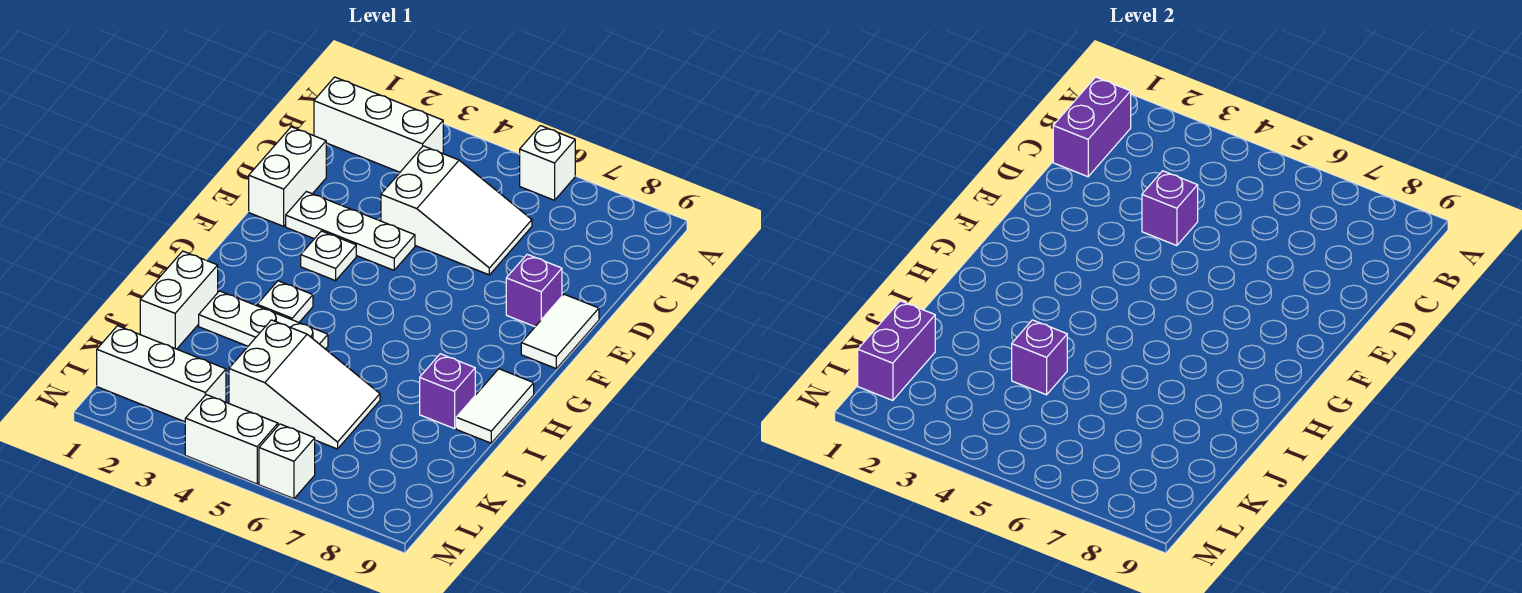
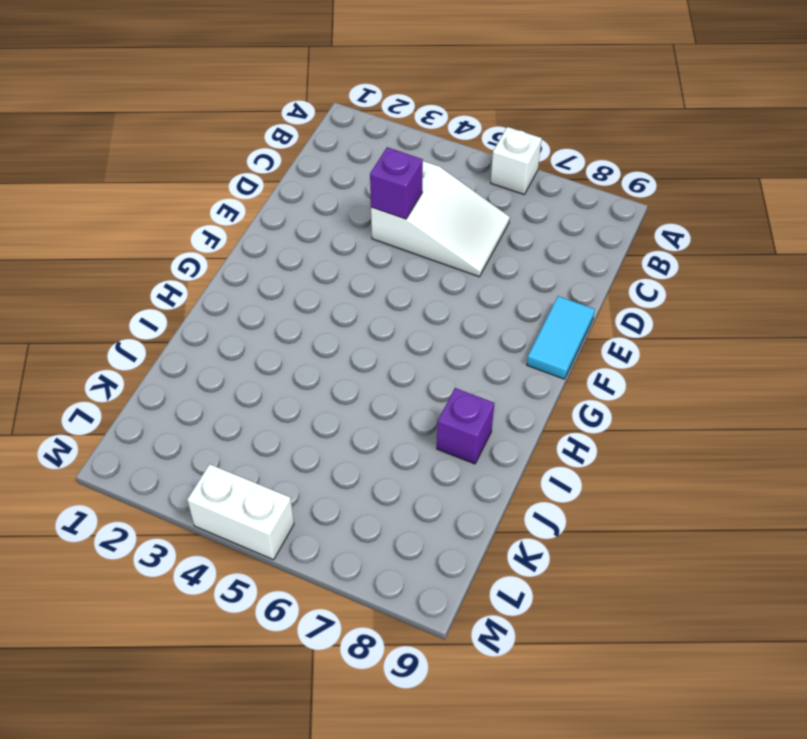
cyan tile E9:F9 level 1 -> white tile E9:F9 level 1
none -> white brick B1:B3 level 1
none -> white brick D1:E1 level 1
none -> white plate E2:E4 level 1

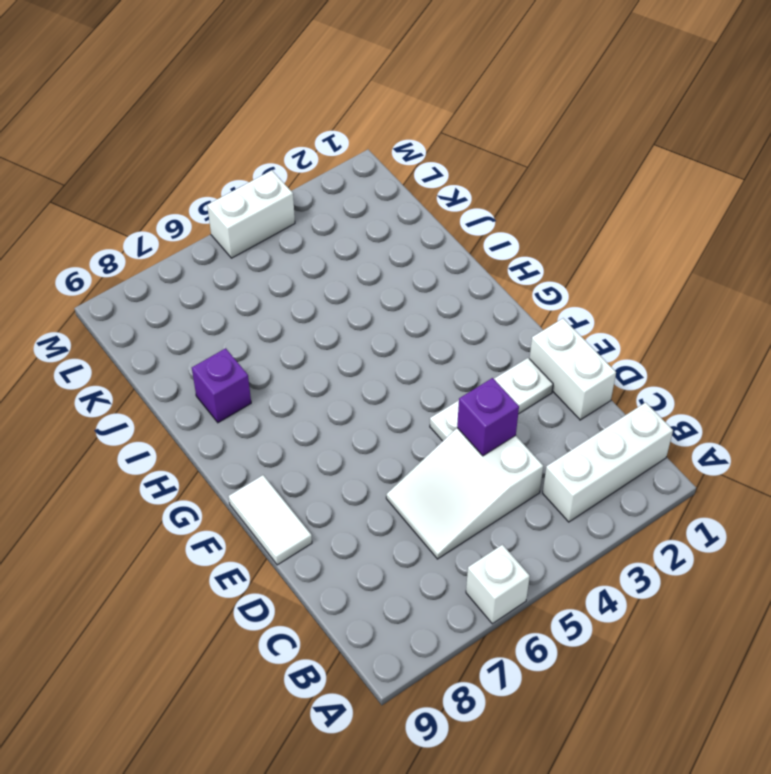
none -> purple brick E8 level 1
none -> white plate F3 level 1
none -> white plate H3 level 1

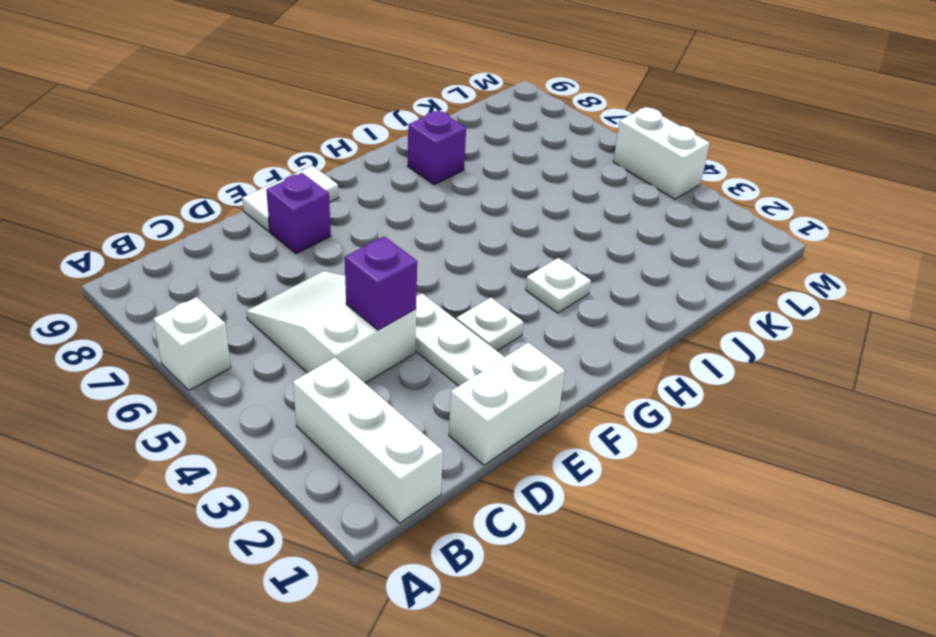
none -> white tile H9:I9 level 1
none -> white brick I1:J1 level 1
none -> white plate I2:I4 level 1

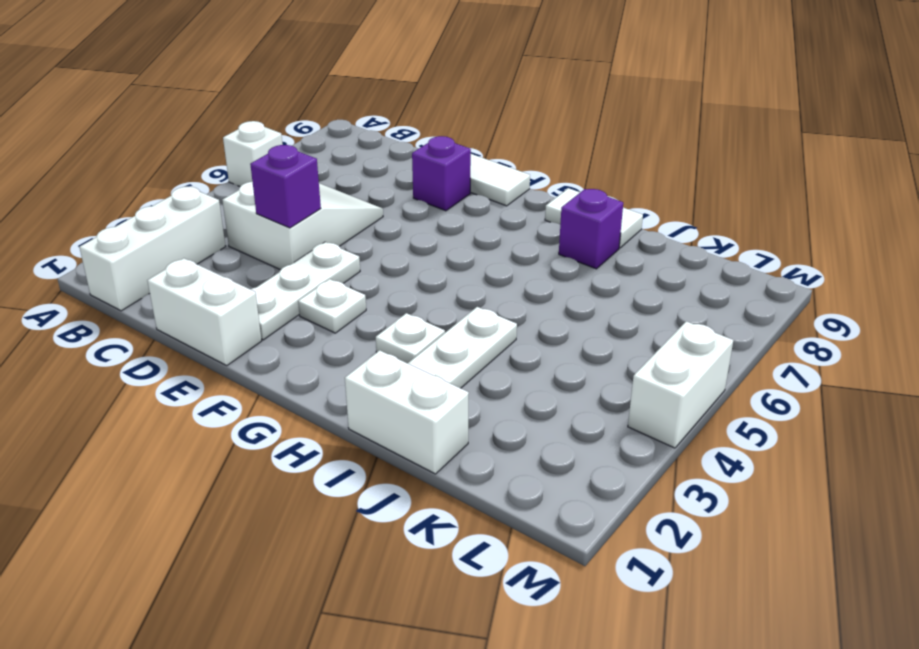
none -> white slope J4:K6 level 1 top 4
none -> white brick L1:L3 level 1
none -> white brick M6 level 1

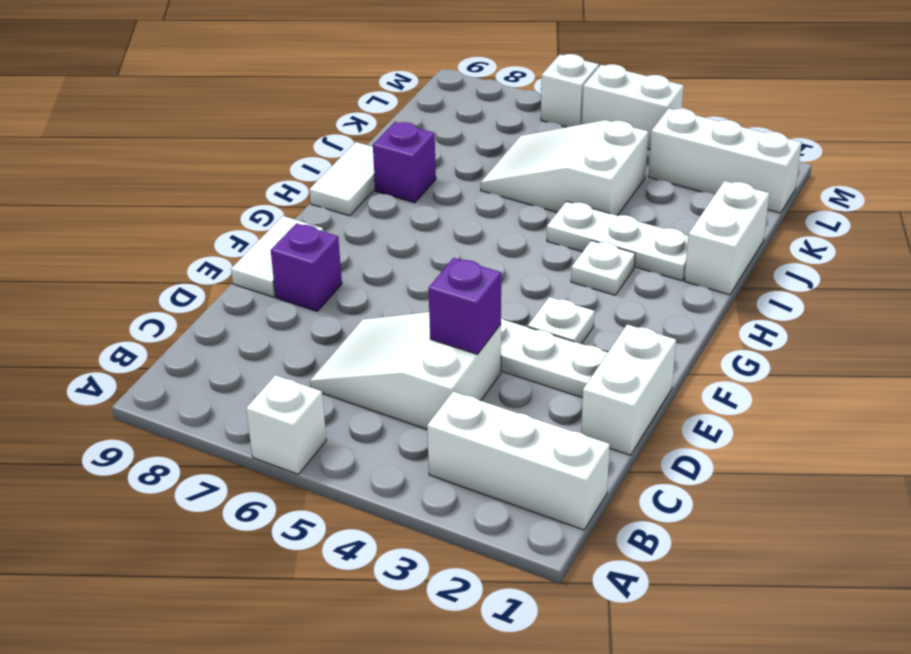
none -> purple brick B1:C1 level 2
none -> purple brick J4 level 2
none -> purple brick K1:L1 level 2

